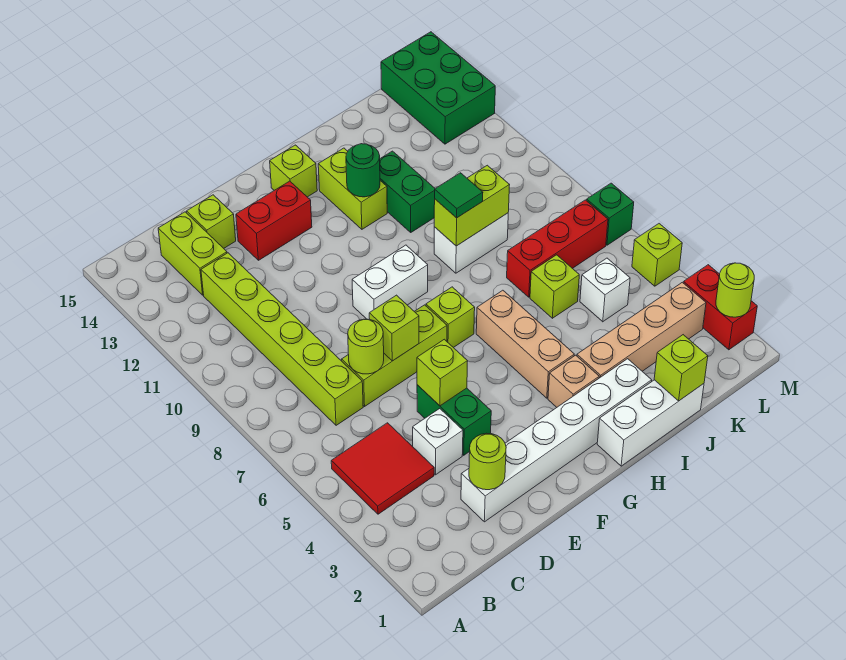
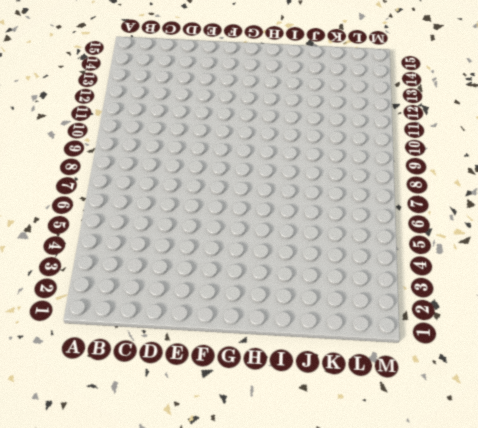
none -> red tile B4:C5 level 1
none -> lime brick C7:C12 level 1
none -> lime brick C13:C14 level 1
none -> white brick D2:I2 level 1

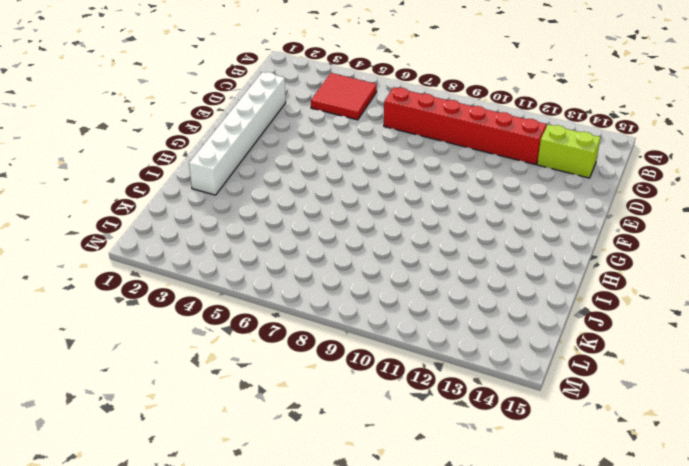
red brick C7:C12 level 1 -> lime brick C7:C12 level 1
none -> white brick D4 level 1
none -> lime brick D7:F7 level 1
none -> lime brick D14 level 1
none -> green brick E4:E5 level 1

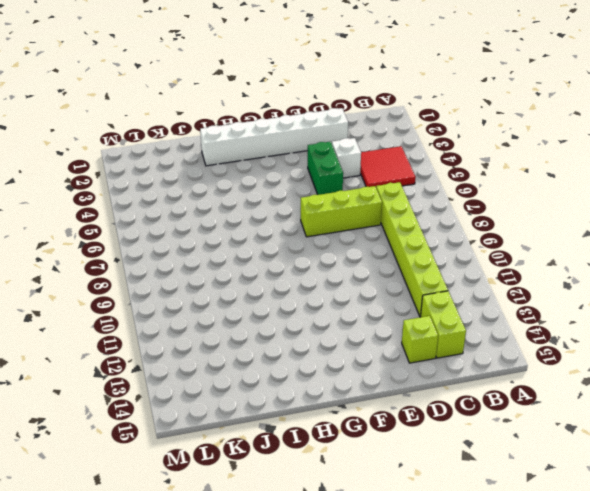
none -> red brick E13:F13 level 1
none -> white brick F9:G9 level 1
none -> lime brick G7 level 1
none -> lime brick G14 level 1

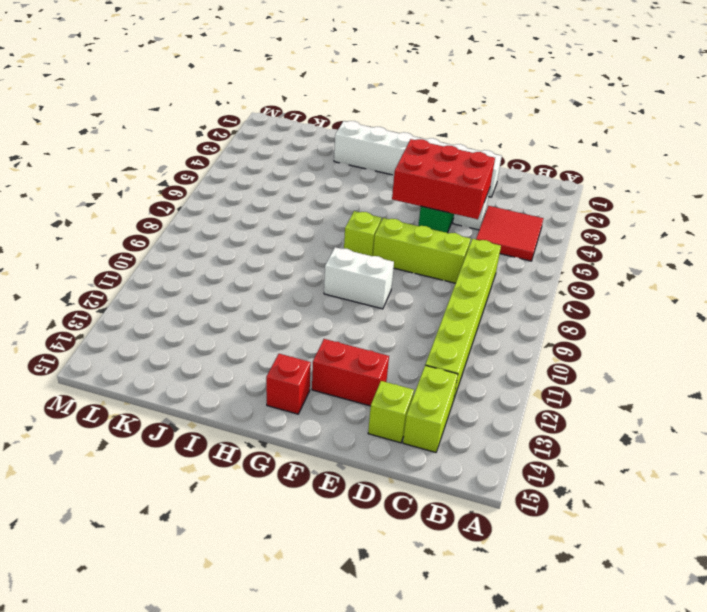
red brick D4:F5 level 2 -> lime brick E5 level 2
red brick G14 level 1 -> lime brick G14 level 1
none -> white brick H1:J1 level 1
none -> tan brick H3 level 1
none -> tan brick H4:H6 level 1
none -> lime brick H12:H13 level 1

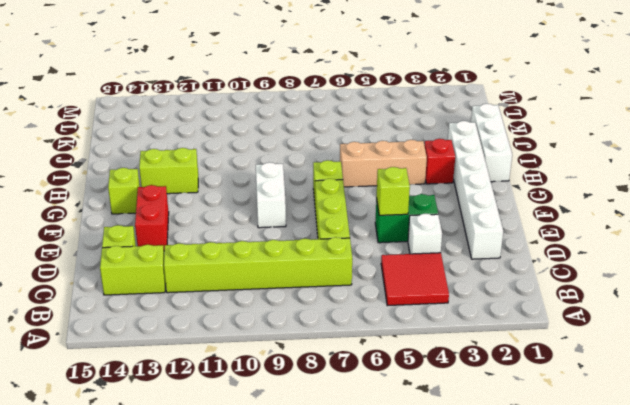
red brick H3 level 1 -> tan brick H3 level 1
none -> tan brick I3:L3 level 1
none -> white brick I9:J9 level 1
none -> green brick I11:I12 level 1
none -> lime brick J6 level 1

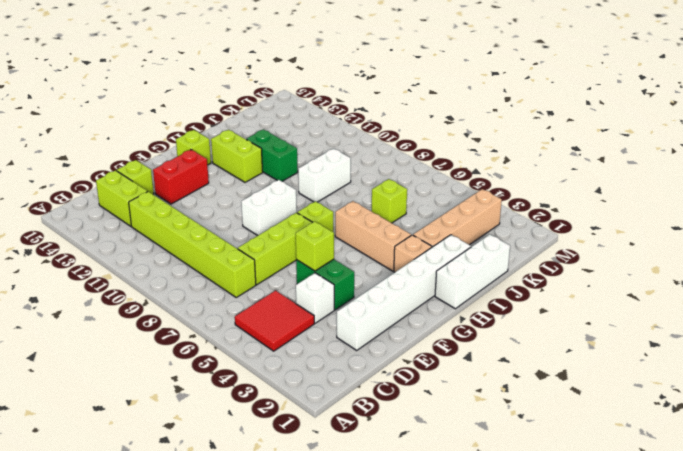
none -> red brick J7:L7 level 1
none -> white brick K5 level 1
none -> green brick L13:M15 level 1
none -> red brick M2:M3 level 1

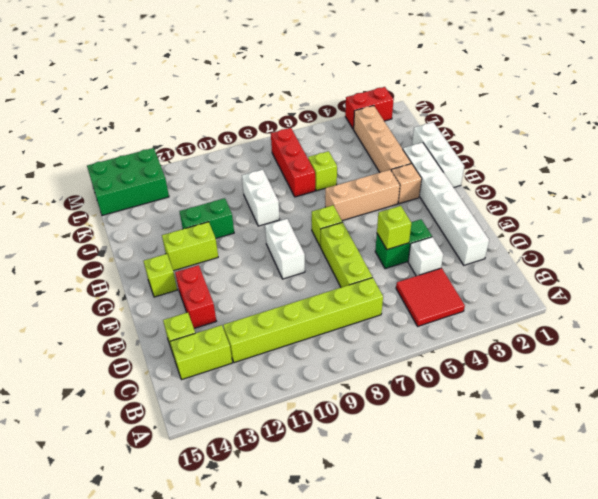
none -> white brick K5 level 1
none -> lime brick M5 level 1
none -> green brick M7 level 1
none -> lime round brick D2 level 2

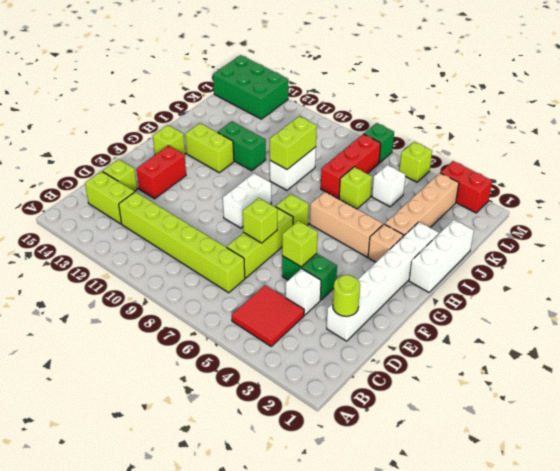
none -> lime round brick D7 level 2
none -> green round brick H12 level 2
none -> lime brick J1 level 2
none -> lime round brick M2 level 2

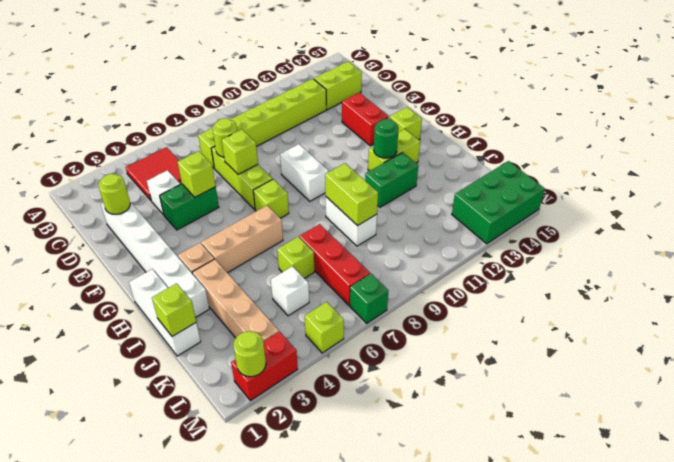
none -> lime brick D14 level 1
none -> green tile I9 level 3

